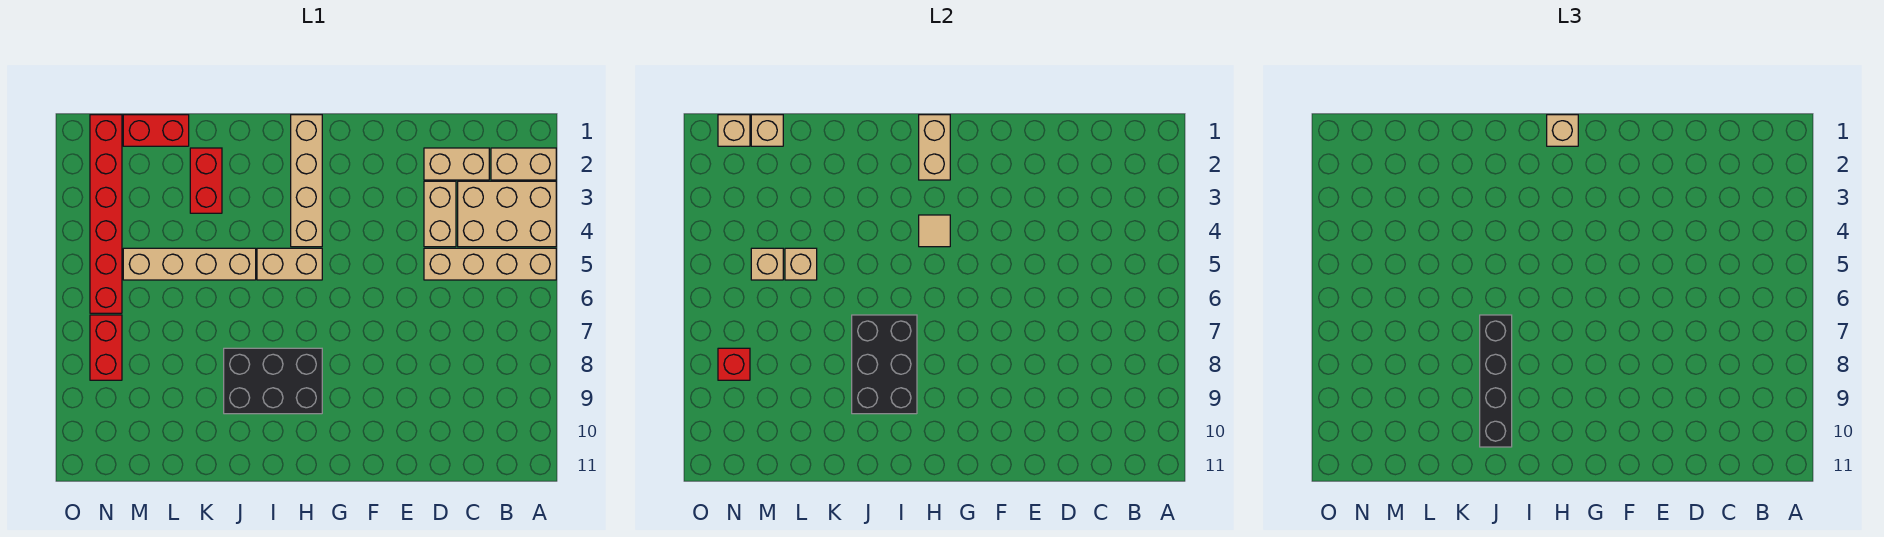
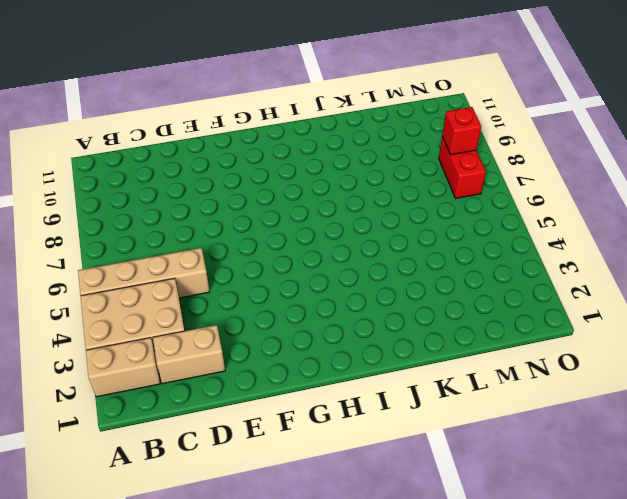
none -> tan brick D3:D4 level 1
none -> tan brick H1:H4 level 1
none -> tan brick H5:I5 level 1

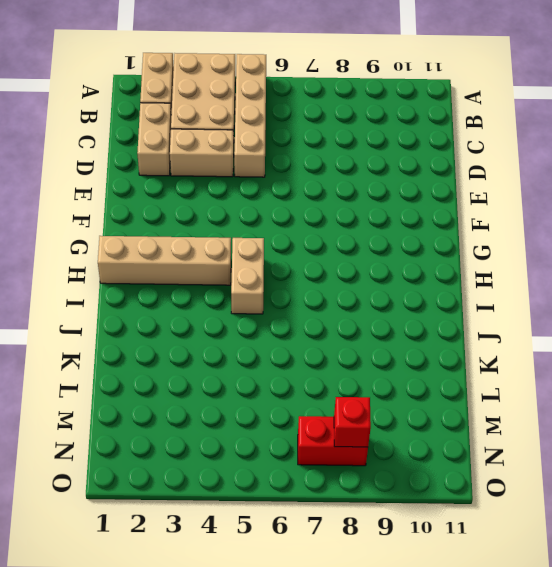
none -> black brick H8:J9 level 1
none -> tan brick J5:M5 level 1
none -> red brick K2:K3 level 1

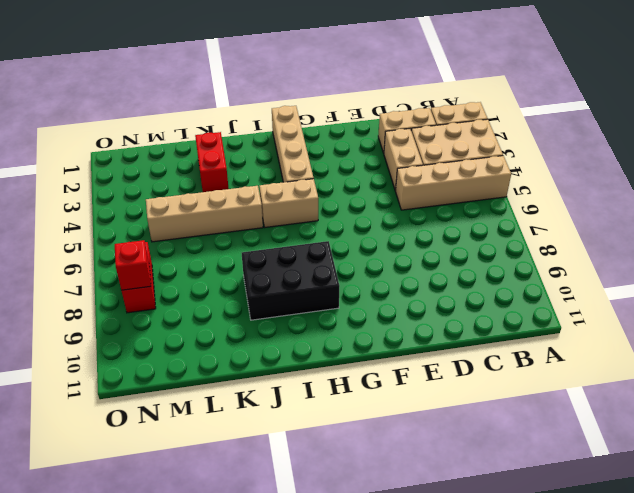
none -> red brick L1:M1 level 1
none -> red brick N1:N6 level 1
none -> tan brick H1:H2 level 2

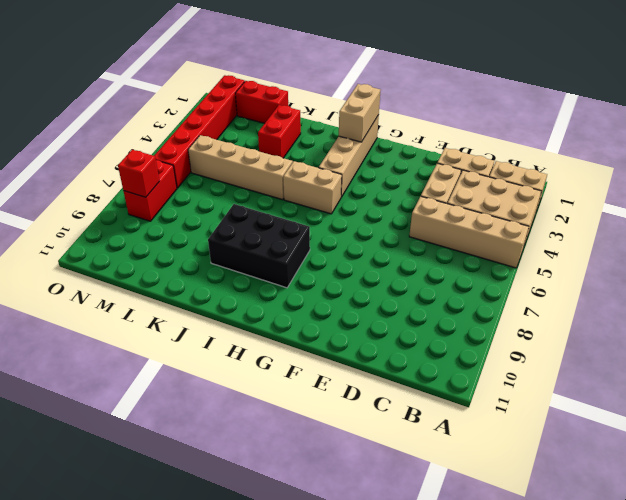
none -> tan tile H4 level 2
none -> black brick I7:J9 level 2
none -> tan brick L5 level 2

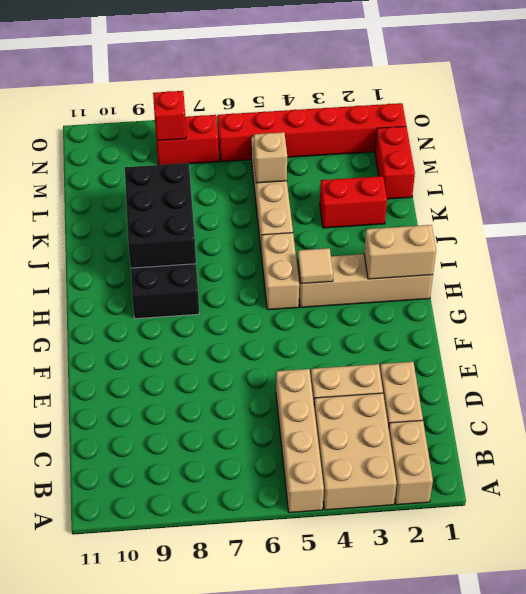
black brick I8:K9 level 2 -> black brick I7:J9 level 2
none -> tan brick M1 level 2
none -> tan brick M5 level 2
none -> tan brick N1 level 2

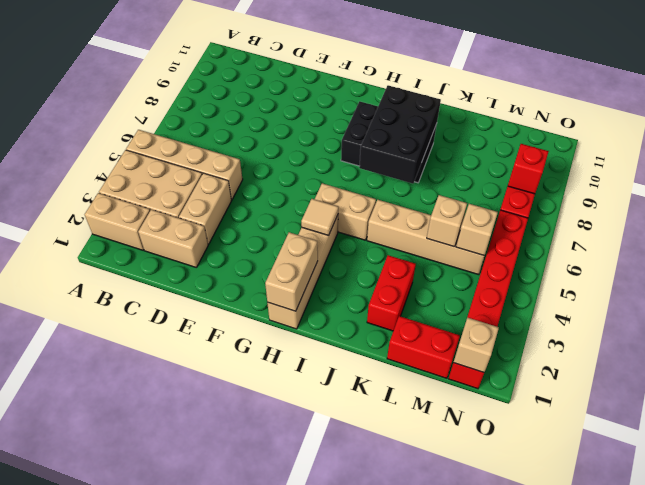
none -> tan brick M1 level 2
none -> tan brick H1 level 3
none -> black brick J7:J10 level 3

